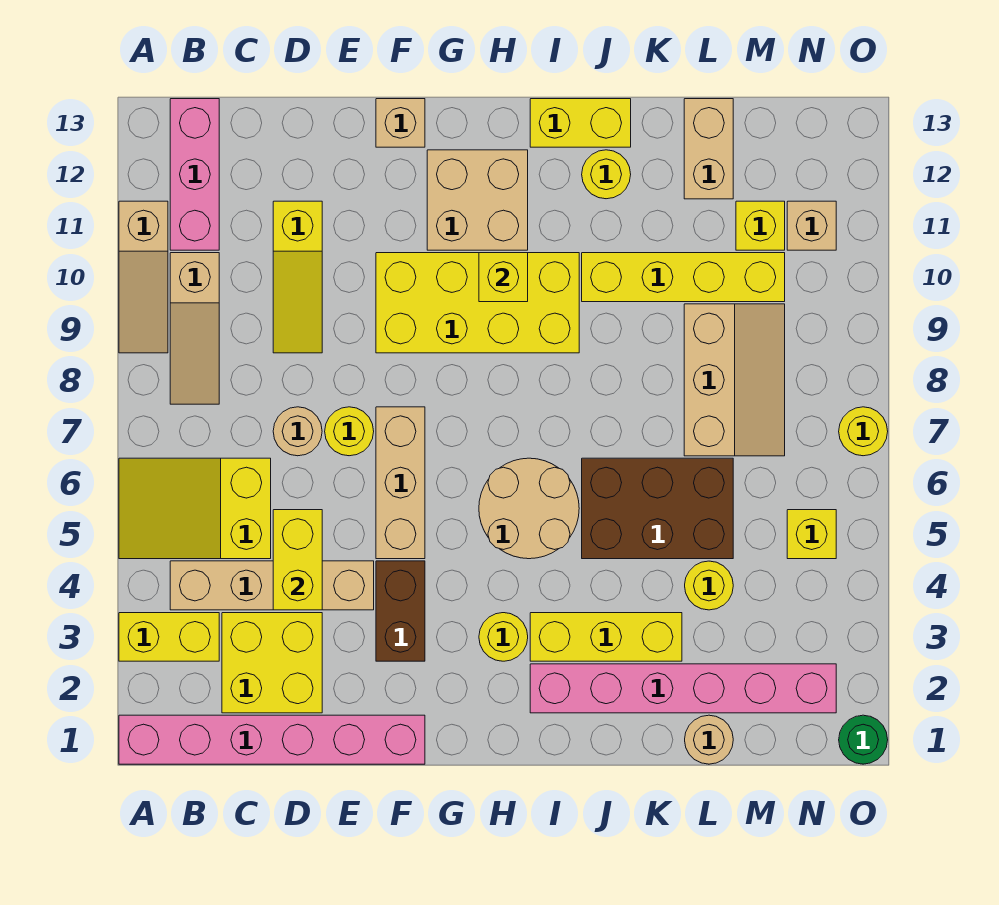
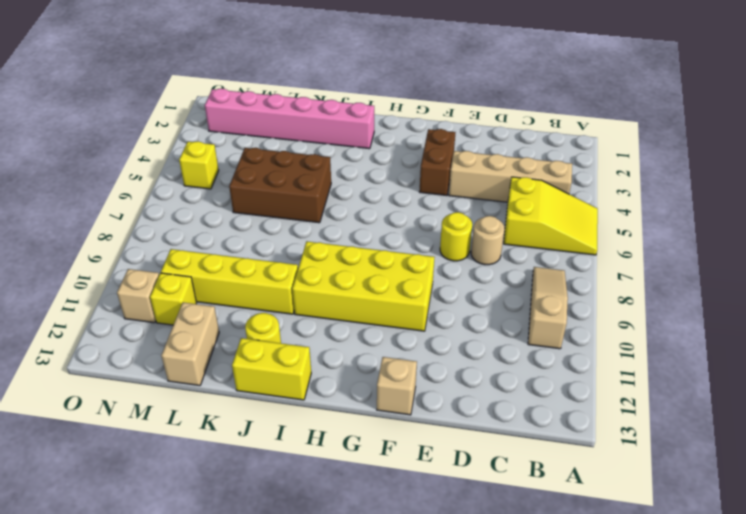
none -> pink brick A1:F1 level 1
none -> yellow brick A3:B3 level 1
none -> tan slope A9:A11 level 1 top 11
none -> pink brick B11:B13 level 1

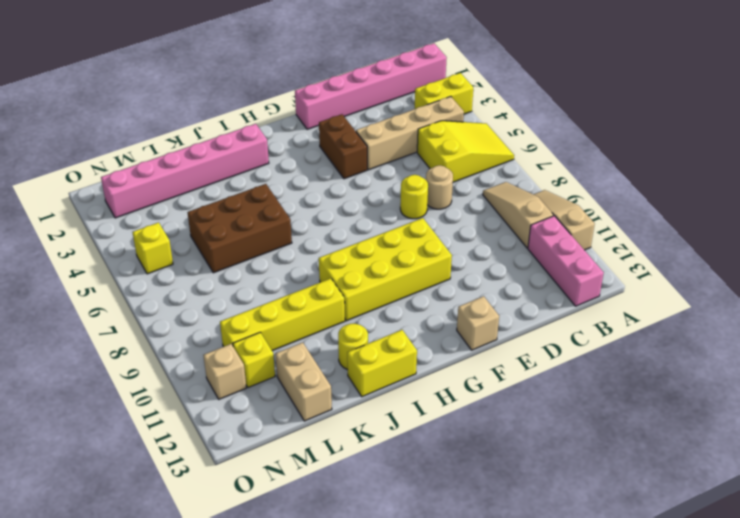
none -> yellow brick C2:D3 level 1
none -> yellow slope D9:D11 level 1 top 11
none -> tan brick F5:F7 level 1
none -> tan brick G11:H12 level 1

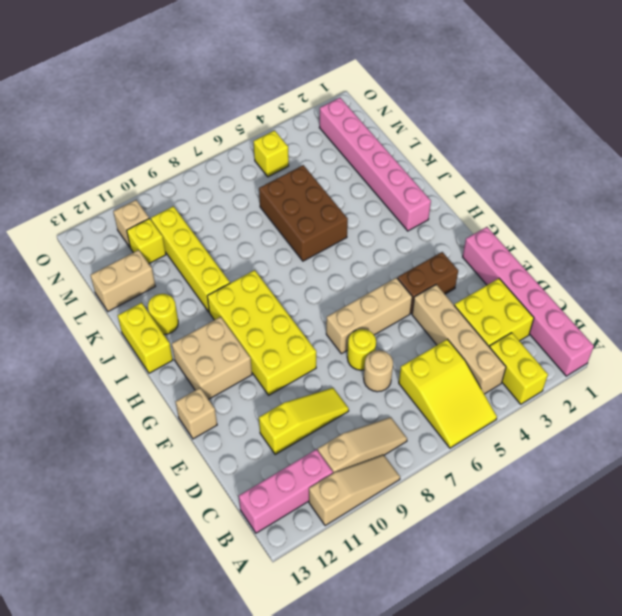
none -> yellow round brick H3 level 1
none -> tan round brick H5:I6 level 1
none -> yellow brick I3:K3 level 1
none -> tan round brick L1 level 1

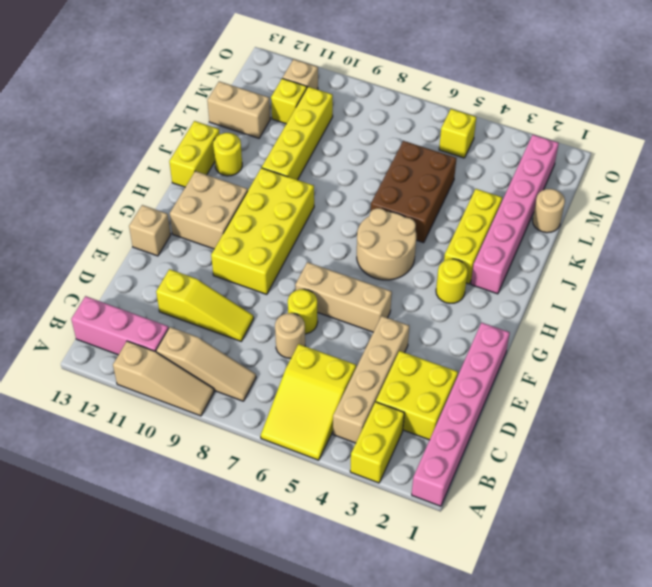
none -> brown brick F3:F4 level 1
none -> yellow round brick L4 level 1
none -> tan slope L7:M9 level 1 top L
none -> green round brick O1 level 1

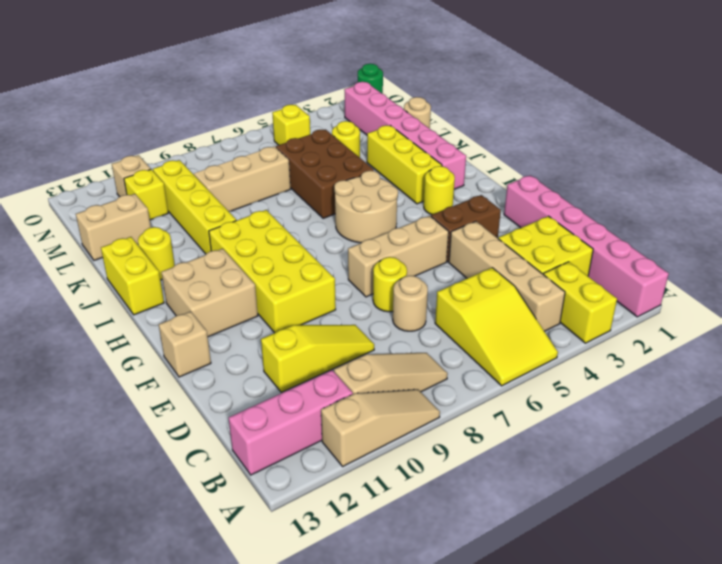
none -> yellow round brick O7 level 1
none -> yellow brick D4:D5 level 2
none -> yellow brick H10 level 2

